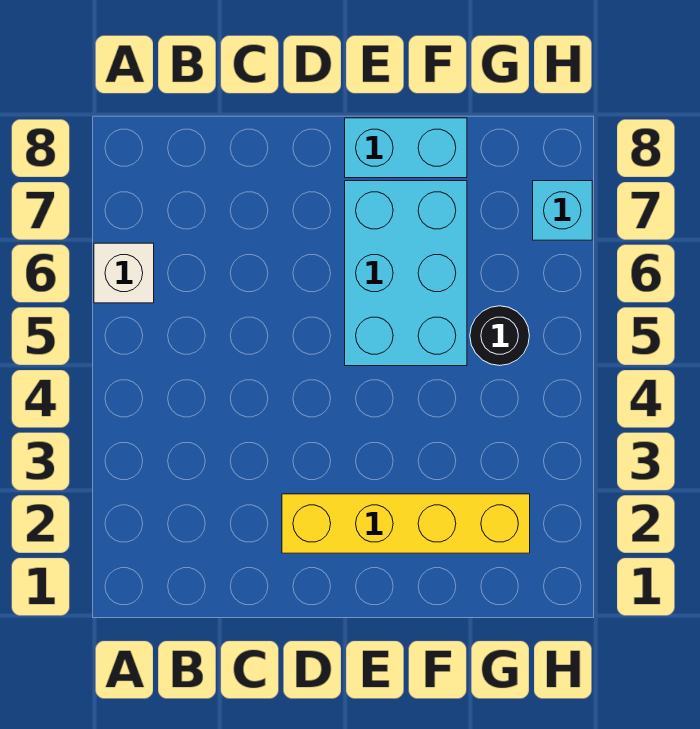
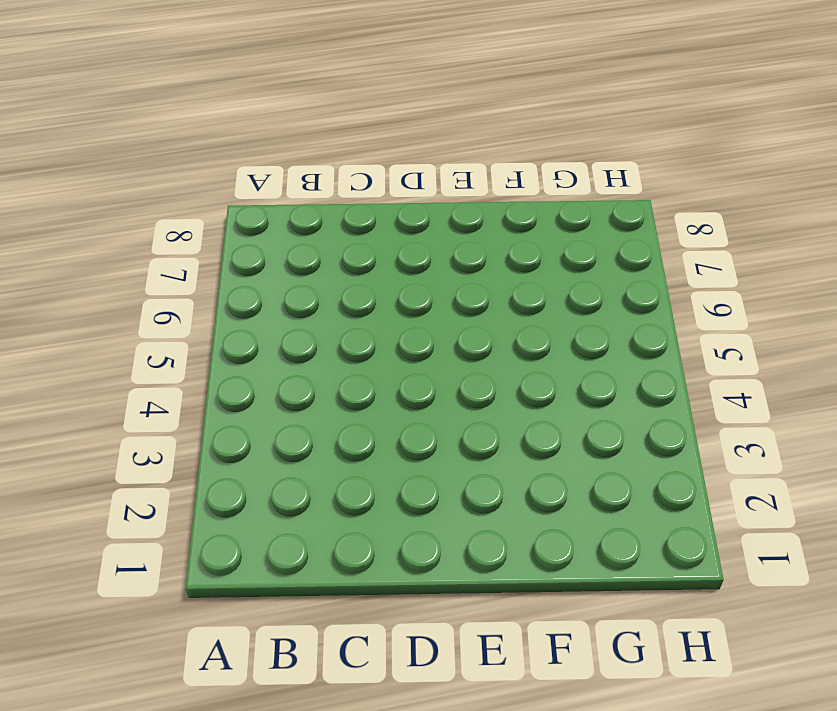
none -> white brick A6 level 1
none -> yellow brick D2:G2 level 1

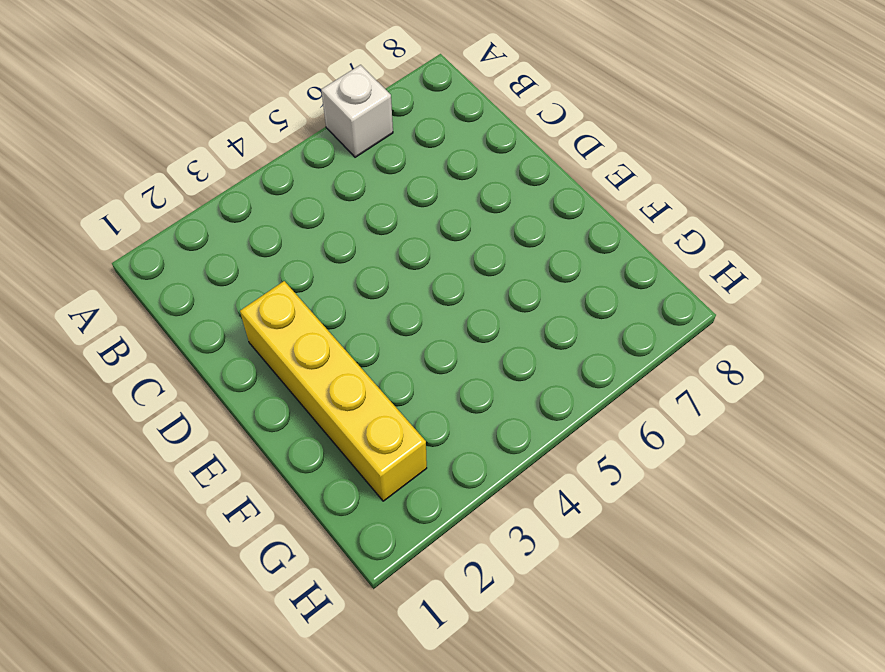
none -> cyan brick E5:F7 level 1
none -> cyan brick E8:F8 level 1

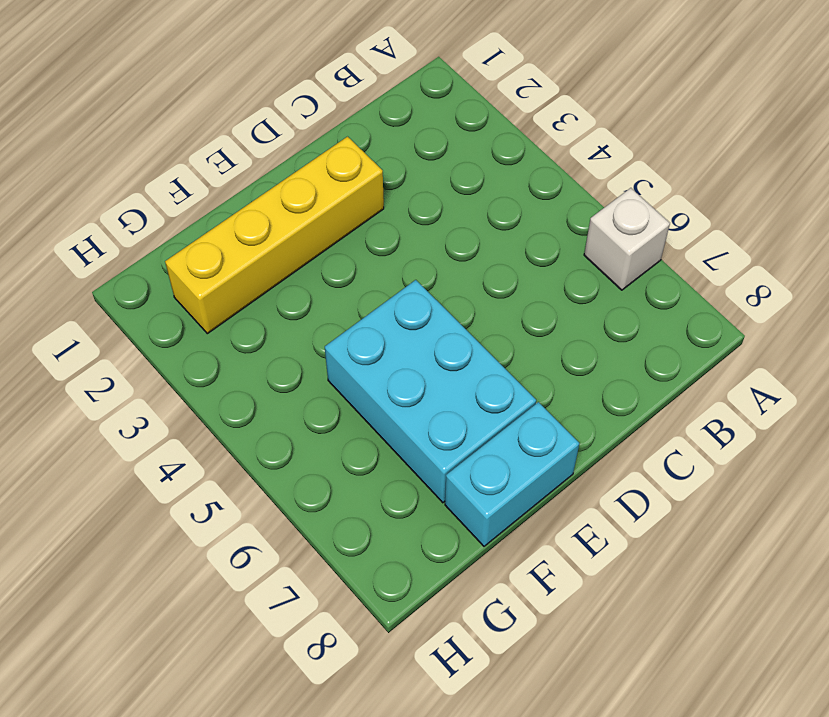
none -> black round brick G5 level 1
none -> cyan brick H7 level 1

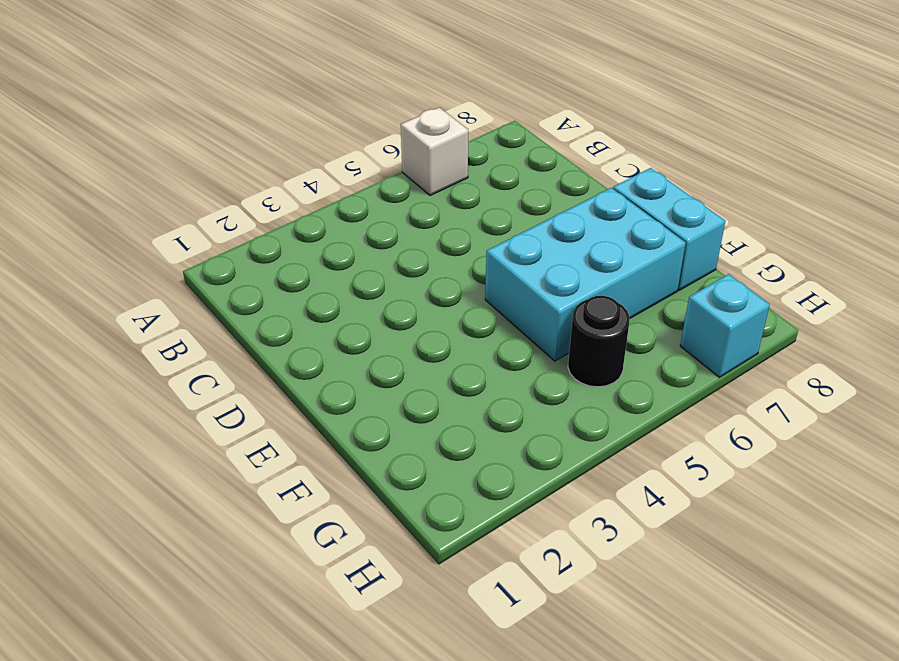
none -> yellow brick D2:G2 level 1

